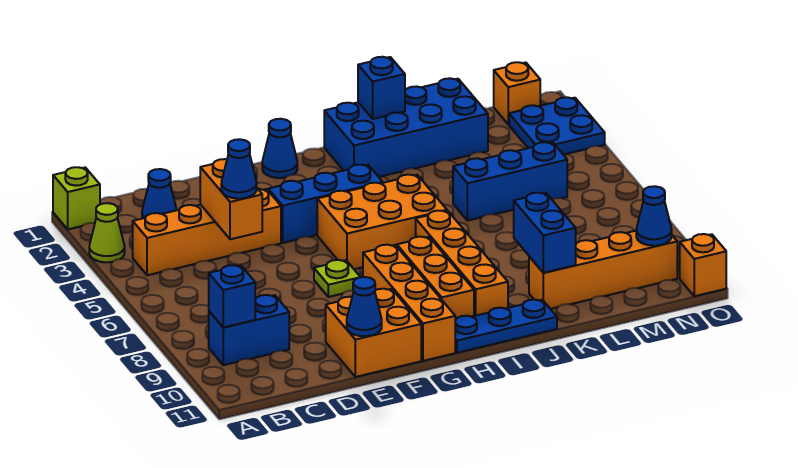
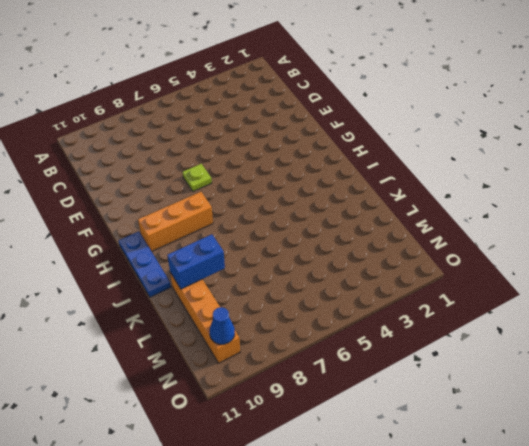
none -> lime brick A1 level 1
none -> lime cone A3 level 1
none -> orange brick B4:E4 level 1

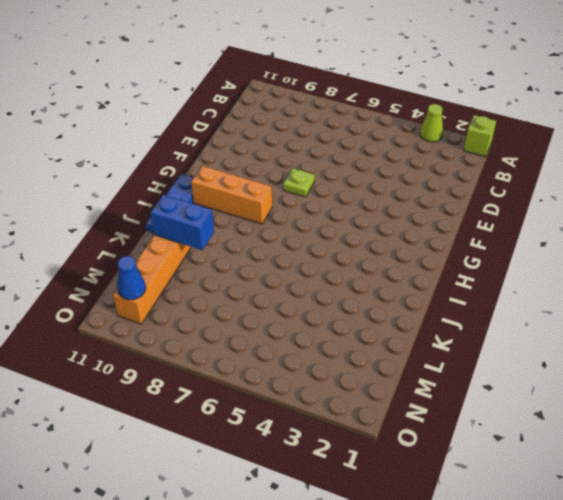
none -> orange brick B4:E4 level 1
none -> blue brick B9:C9 level 1
none -> blue cone C2 level 1

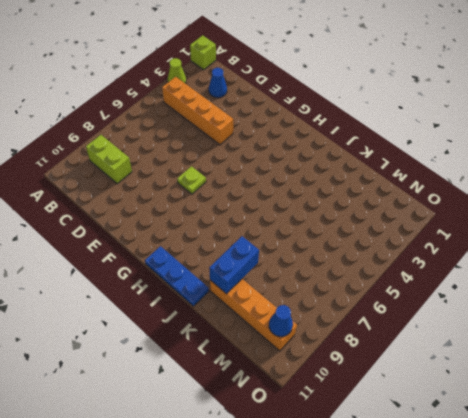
lime brick B9:C9 level 1 -> blue brick B9:C9 level 1
none -> orange brick E10:F11 level 1
none -> blue brick F4:H4 level 1
none -> blue cone G1 level 1

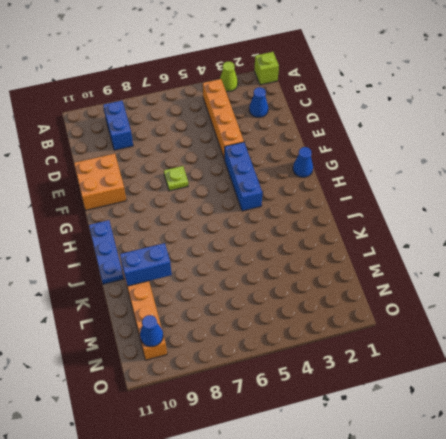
none -> orange brick G5:I6 level 1
none -> orange brick G8:G11 level 1
none -> orange brick H8:H10 level 1

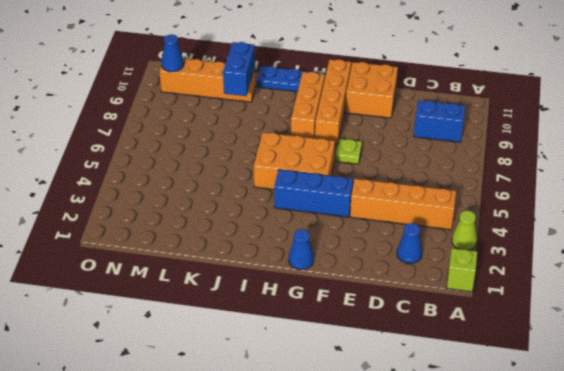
none -> blue brick I1:L2 level 1
none -> orange brick I7:I10 level 1
none -> blue brick K5:M5 level 1

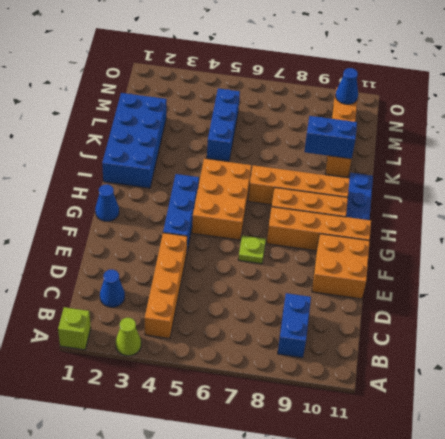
none -> orange brick N1 level 1
none -> blue plate N2:O3 level 1
none -> orange brick O11 level 1

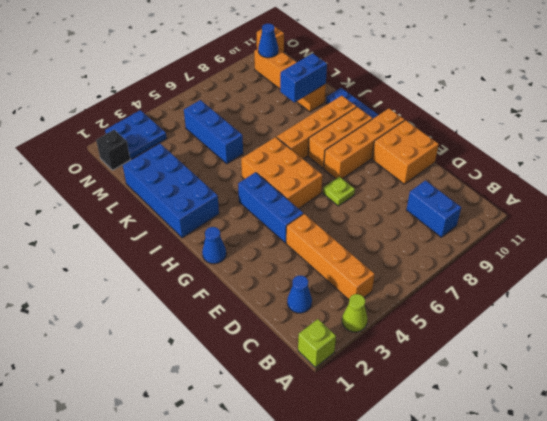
black brick N1 level 1 -> orange brick N1 level 1
none -> blue brick B9 level 2
none -> orange brick D4:D5 level 2
none -> blue cone E11 level 2

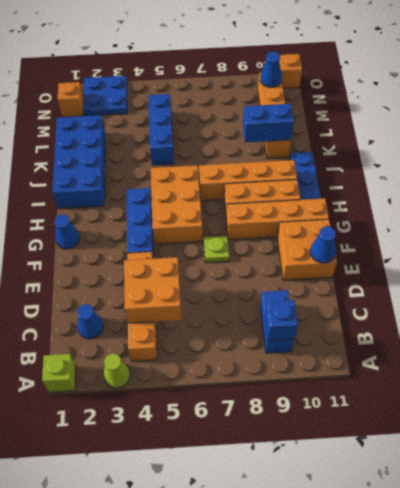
orange brick C4:D5 level 2 -> orange brick D4:D5 level 2
none -> blue brick J1 level 2
none -> blue cone D5 level 3

